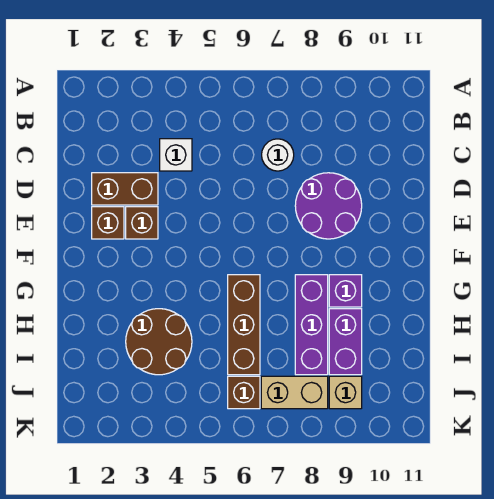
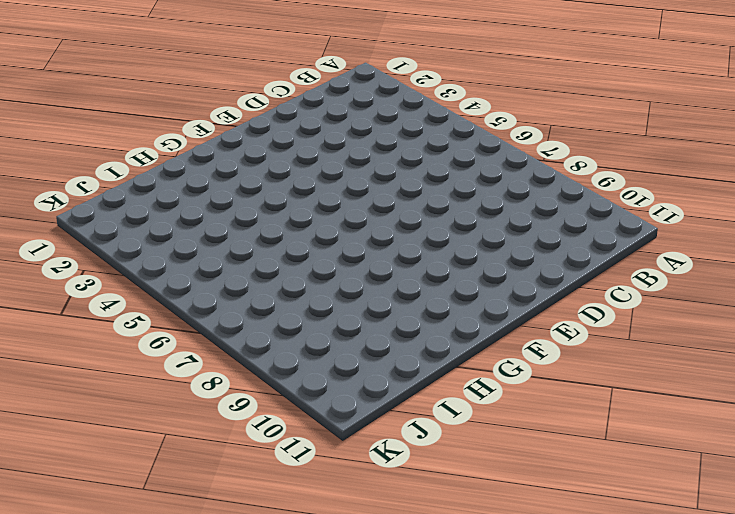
none -> white brick C4 level 1
none -> white round brick C7 level 1
none -> brown brick D2:D3 level 1

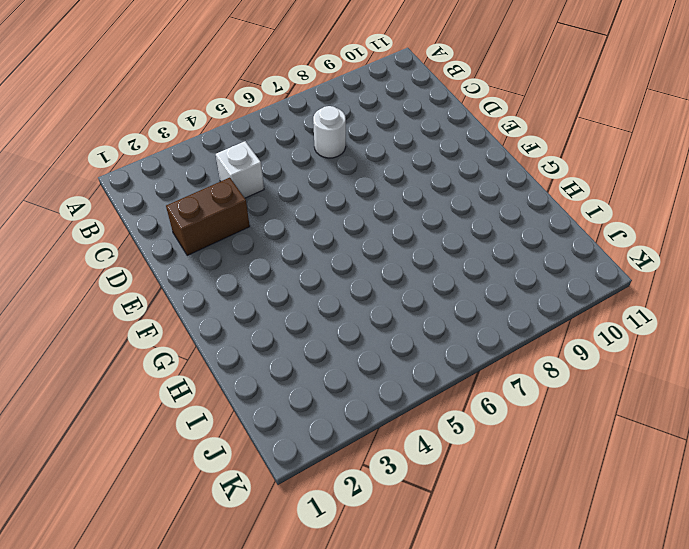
none -> purple round brick D8:E9 level 1
none -> brown brick E2 level 1
none -> brown brick E3 level 1

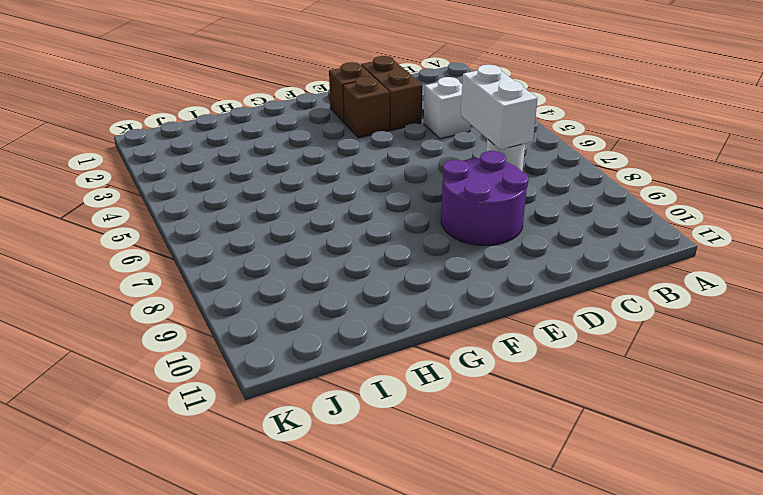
white brick C6:C7 level 2 -> none
none -> brown brick G6:I6 level 1
none -> purple brick G8:I8 level 1
none -> purple brick G9 level 1

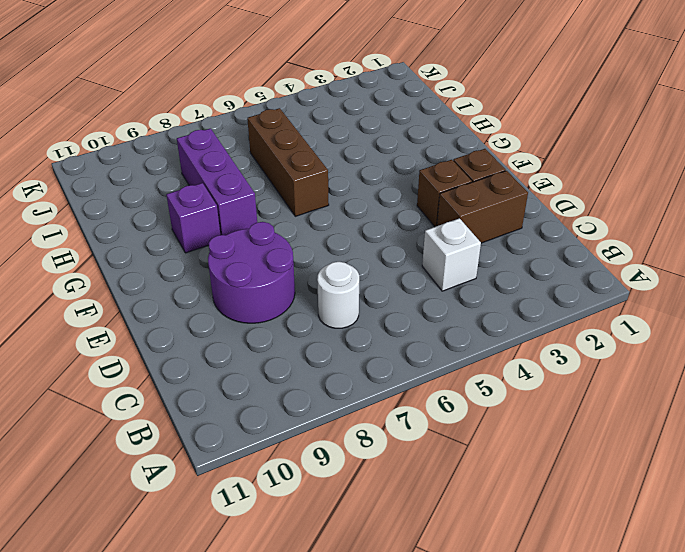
none -> brown round brick H3:I4 level 1
none -> purple brick H9:I9 level 1
none -> brown brick J6 level 1

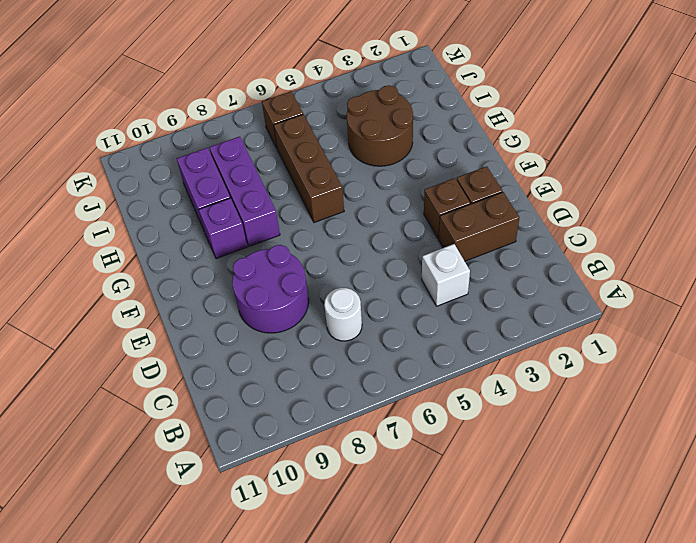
none -> tan brick J7:J8 level 1
none -> tan brick J9 level 1

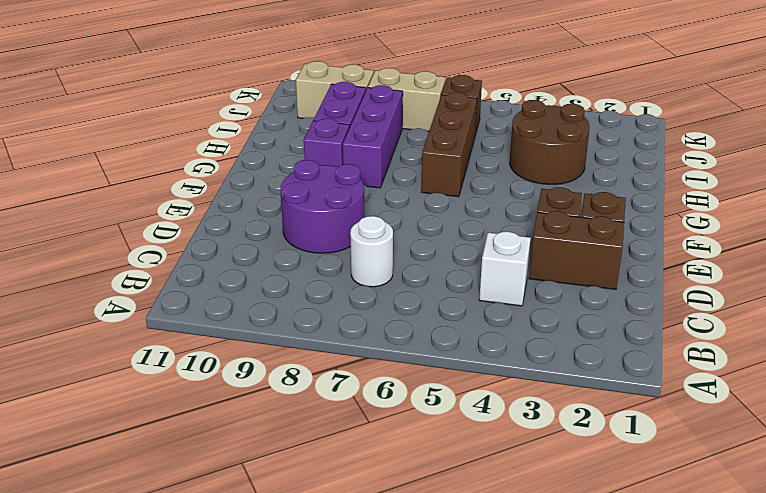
tan brick J9:J10 level 1 -> tan brick J9 level 1

